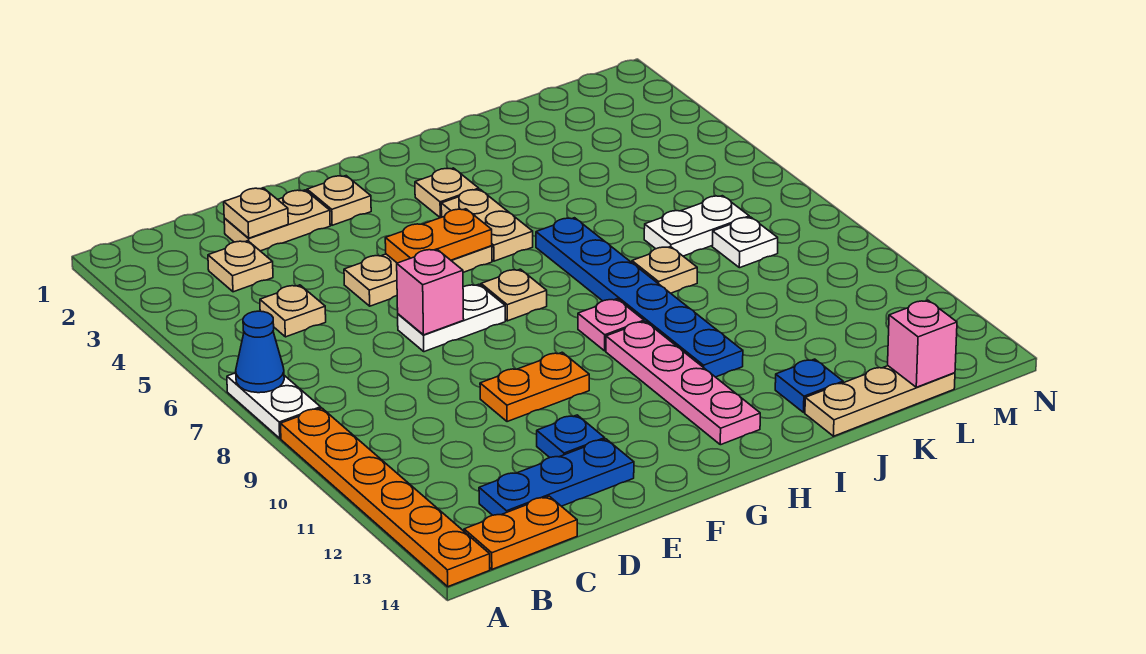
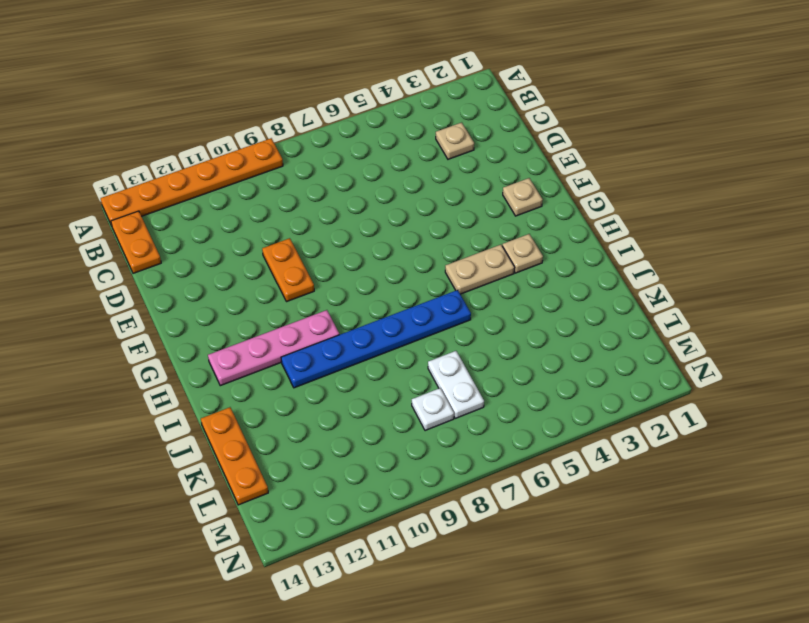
orange plate J14:L14 level 1 -> tan plate J14:L14 level 1
none -> white plate A7:A8 level 1
none -> tan plate C5 level 1
none -> blue plate C13:E13 level 1

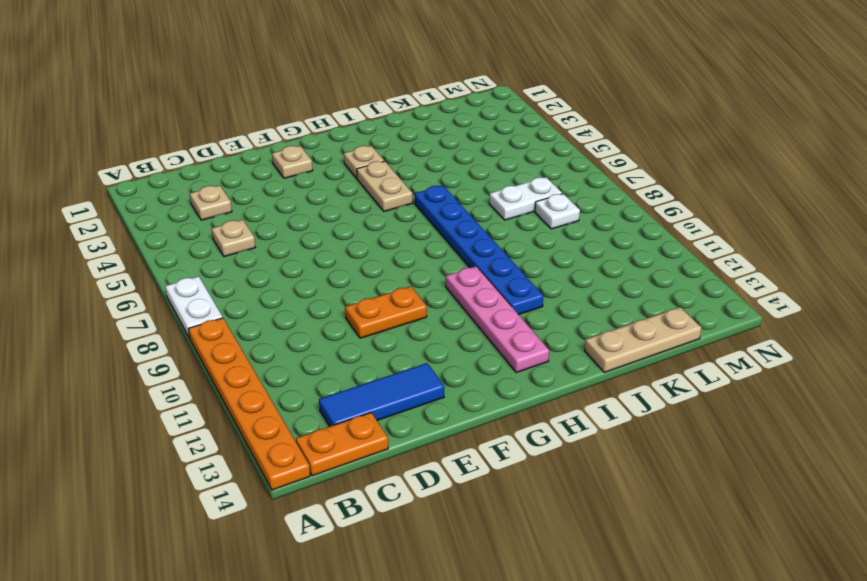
blue tile C13:E13 level 1 -> blue plate C13:E13 level 1
none -> tan plate D2:E2 level 1
none -> tan plate E5:G5 level 1
none -> white plate E7:F7 level 1

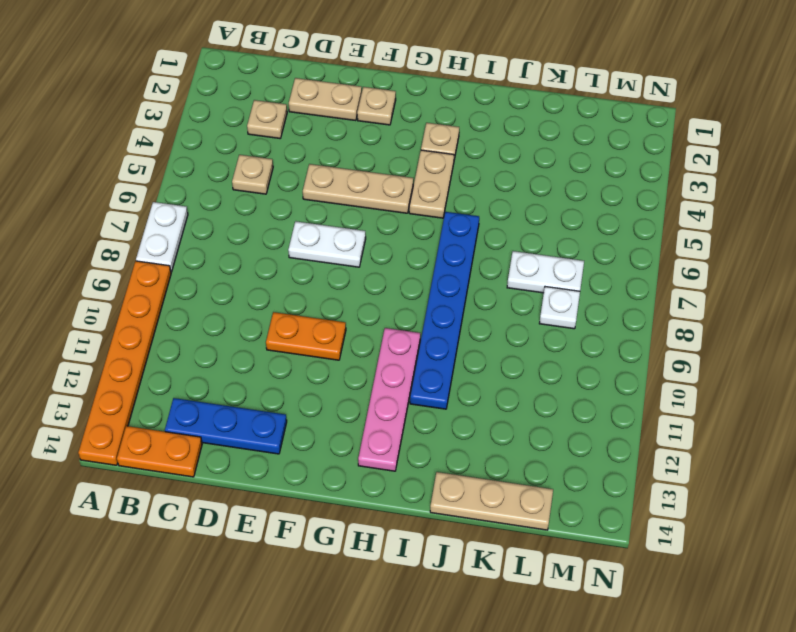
none -> blue plate E12 level 1
none -> tan plate G7 level 1
none -> pink plate H9 level 1

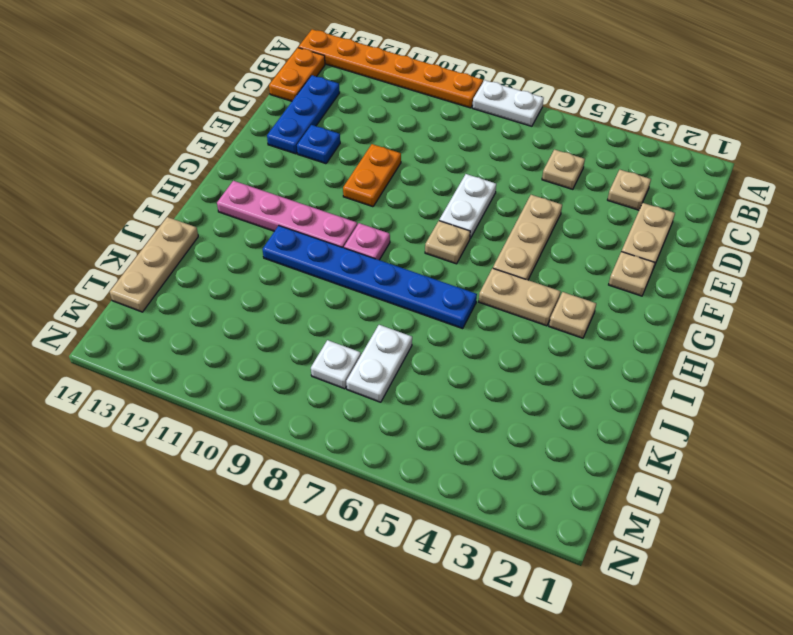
none -> tan plate J8 level 1
none -> blue plate J13 level 1
none -> blue cone A7 level 2

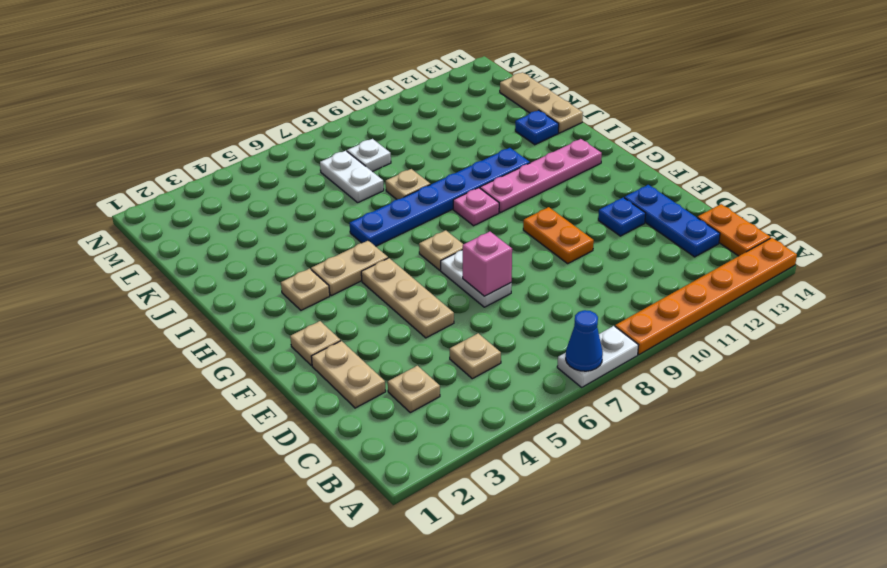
none -> tan plate D2 level 2
none -> orange plate F5:G5 level 2
none -> pink brick L14 level 2

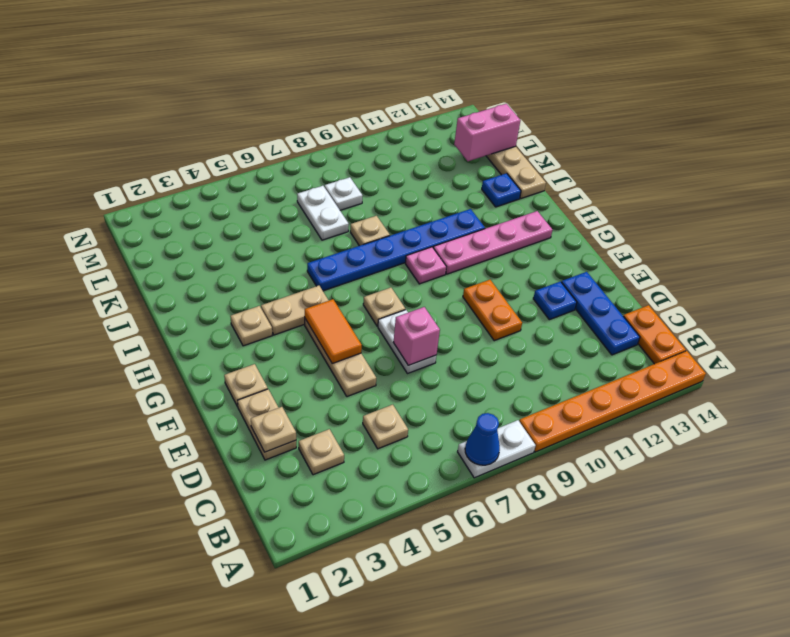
orange tile F5:G5 level 2 -> orange plate F5:G5 level 2
pink brick L13:L14 level 2 -> pink brick L14 level 2

